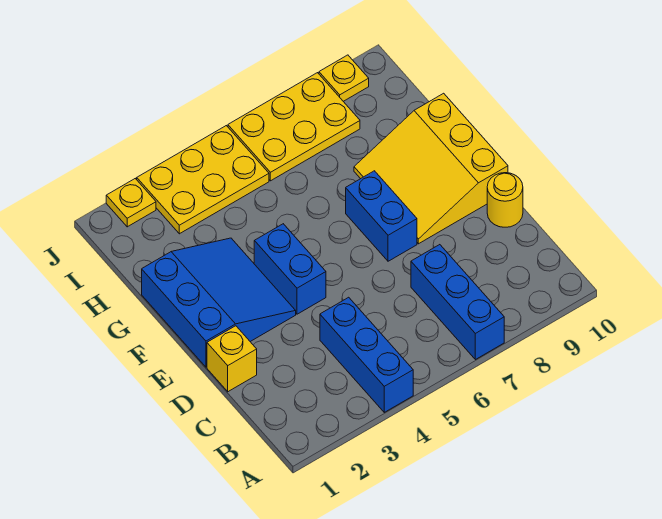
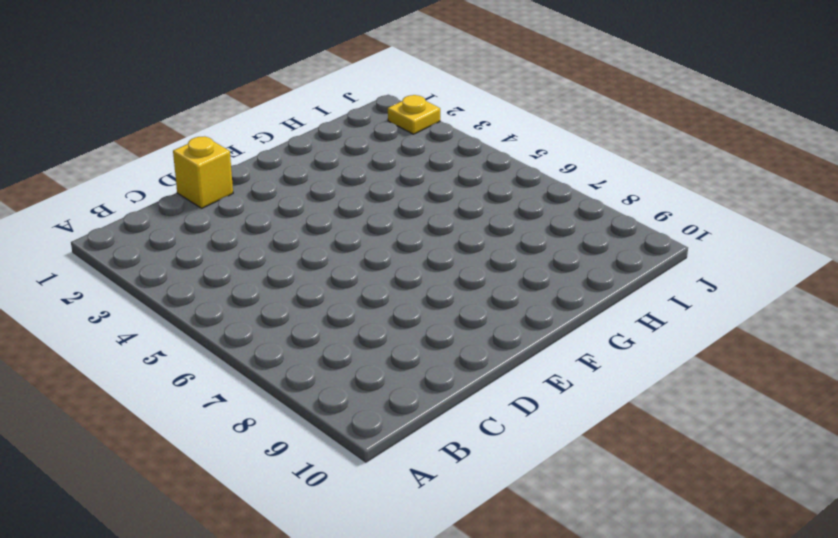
none -> blue brick A4:C4 level 1
none -> blue brick A7:C7 level 1
none -> yellow round brick D10 level 1

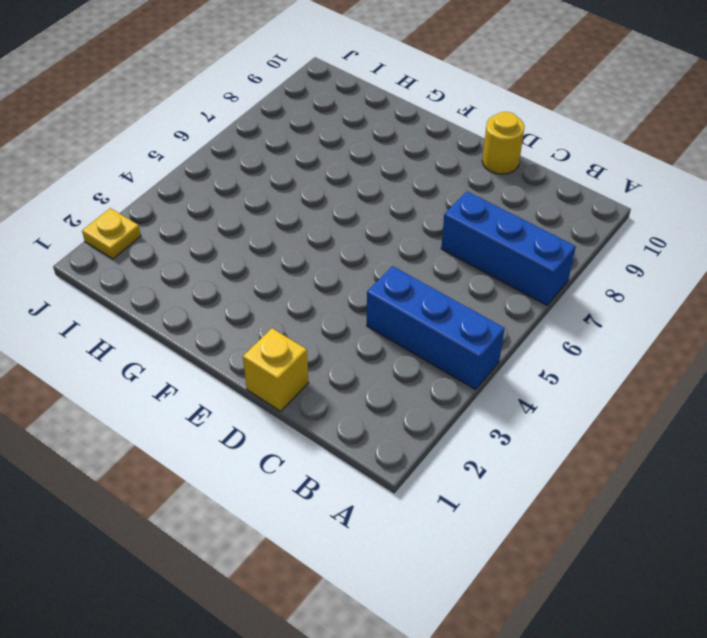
none -> blue slope E1:G3 level 1 top 1
none -> blue brick E4:F4 level 1
none -> blue brick E7:F7 level 1

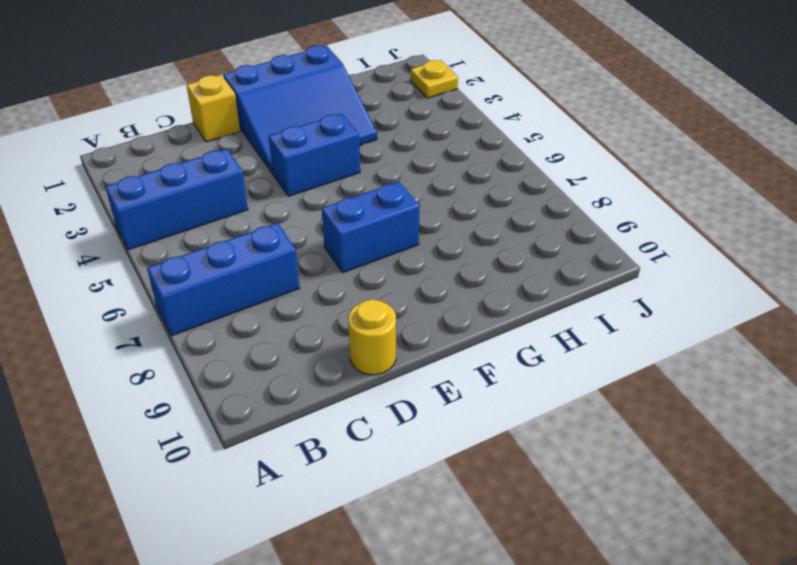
none -> yellow slope E8:G10 level 1 top 10
none -> yellow plate I3:J5 level 1
none -> yellow plate I6:J8 level 1

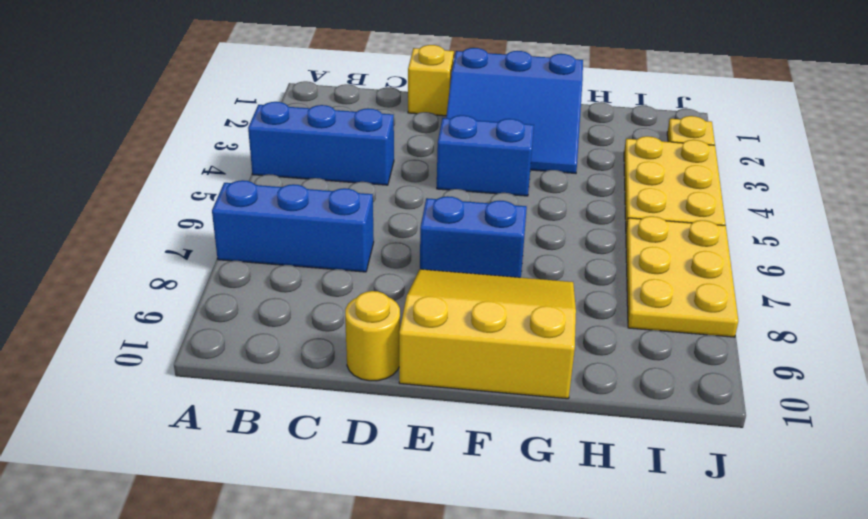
none -> yellow plate J9 level 1

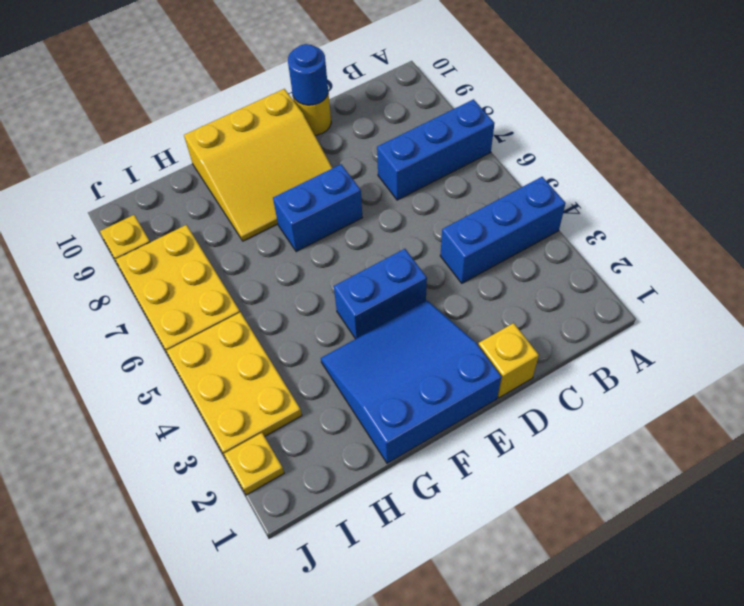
blue round brick D10 level 2 -> none

